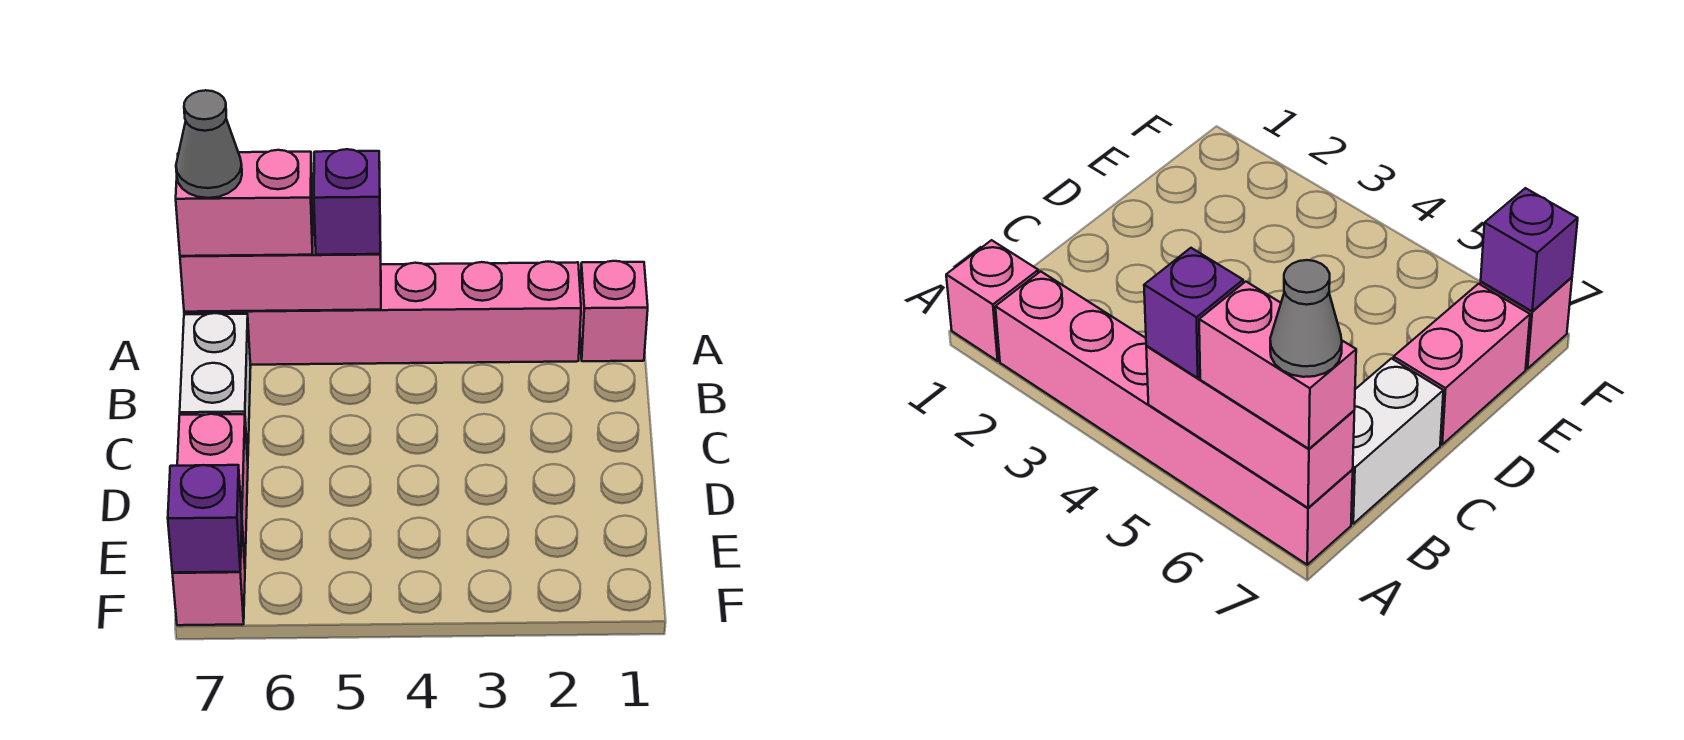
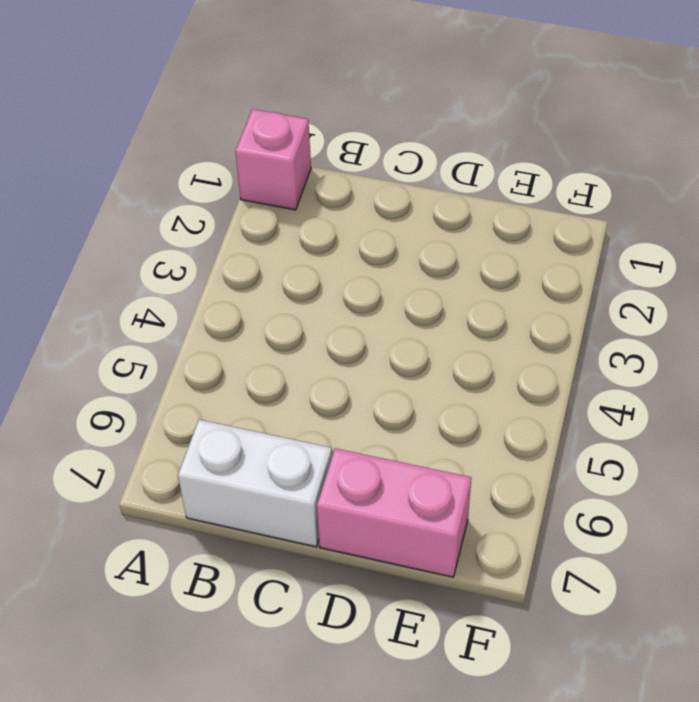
none -> pink brick A2:A7 level 1
none -> pink brick F7 level 1

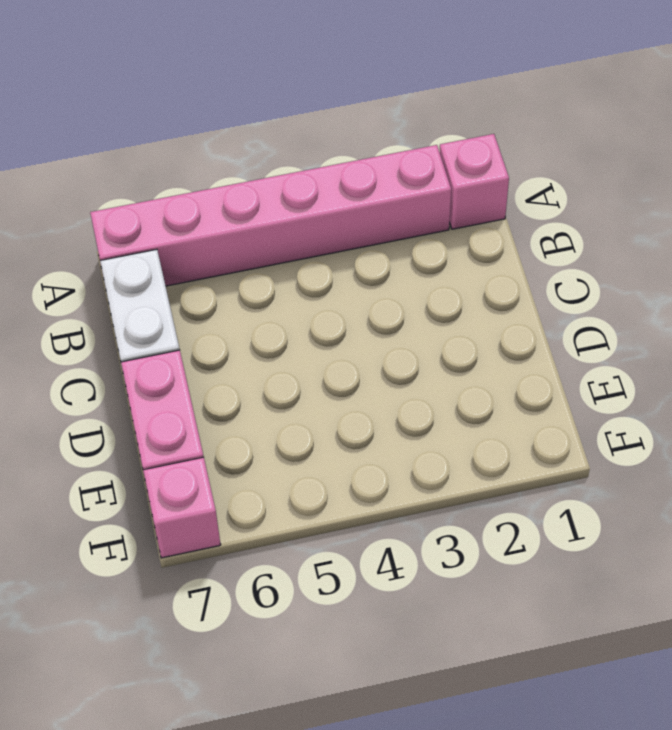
none -> pink brick A5:A7 level 2
none -> purple brick F7 level 2

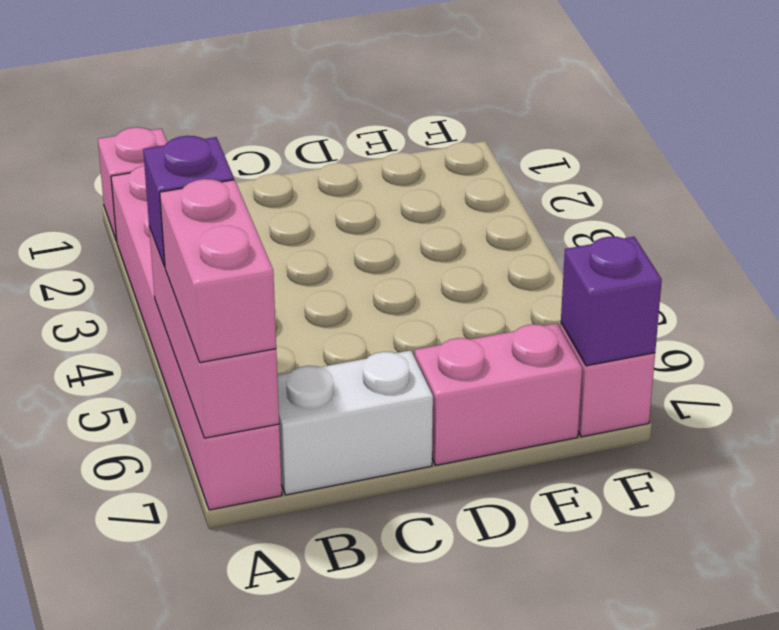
none -> grey cone A7 level 4

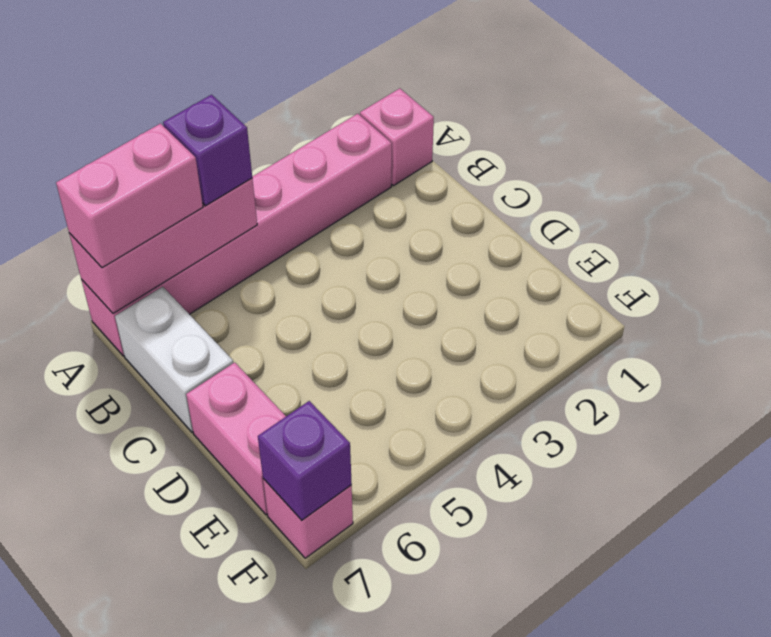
none -> grey cone A7 level 4

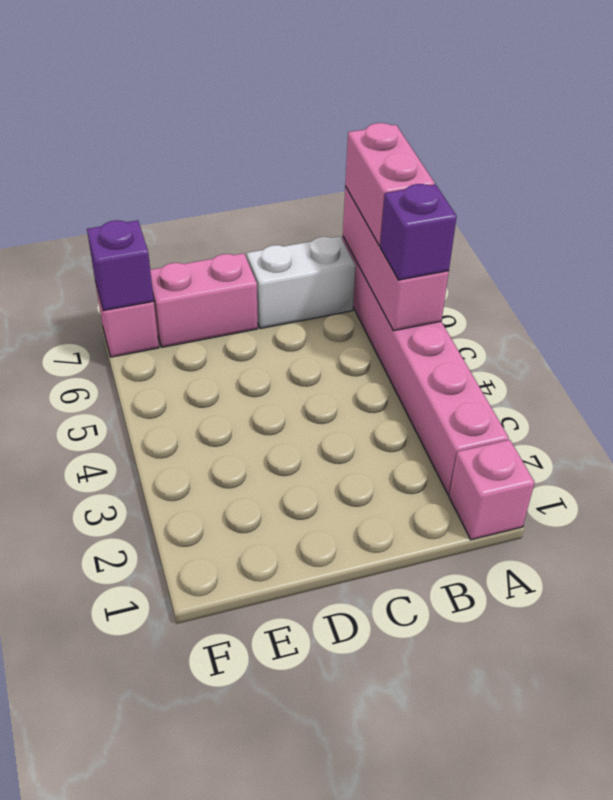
none -> grey cone A7 level 4

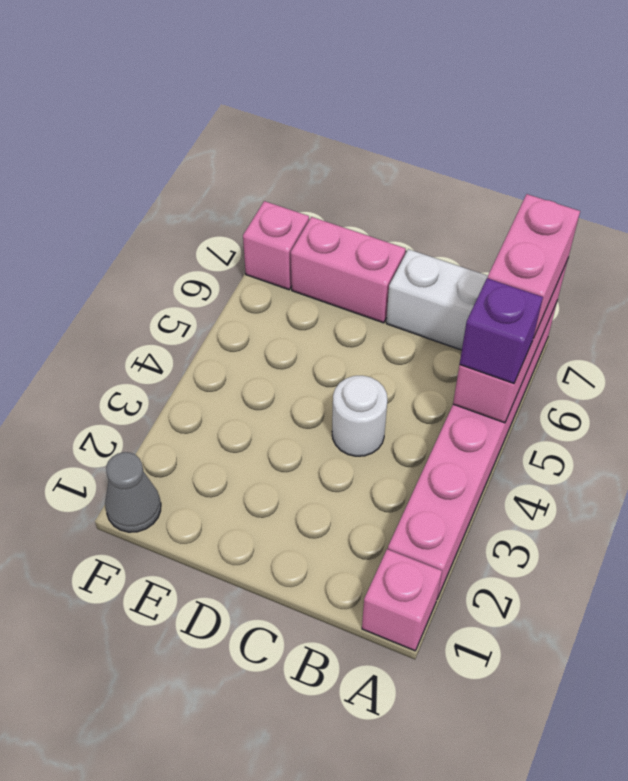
white round brick C4 level 1 -> none
grey cone F1 level 1 -> grey cone A7 level 4
none -> purple brick F7 level 2

